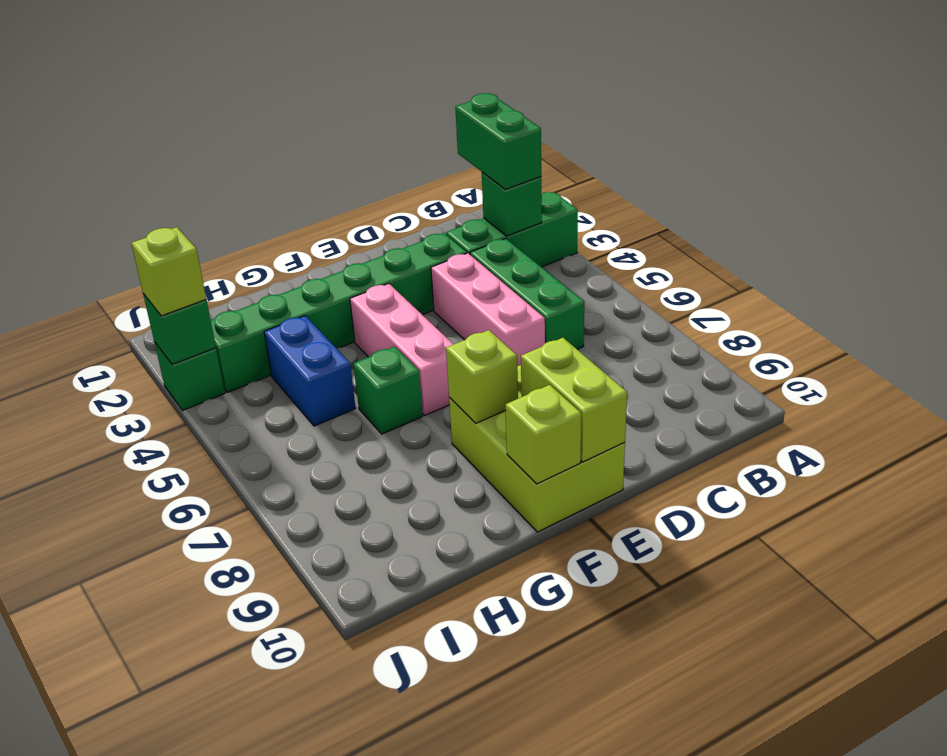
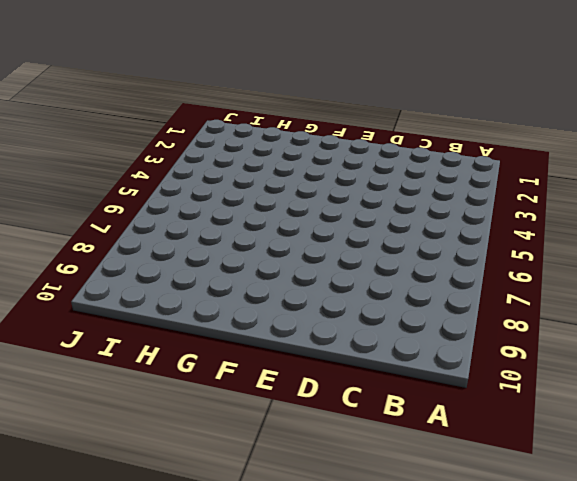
none -> green brick A3:C3 level 1
none -> green brick C4:C6 level 1
none -> green brick D3:I3 level 1

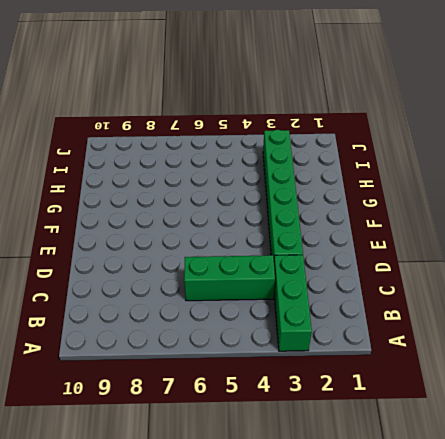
none -> pink brick D4:D6 level 1
none -> lime brick E8:F10 level 1
none -> pink brick F4:F6 level 1

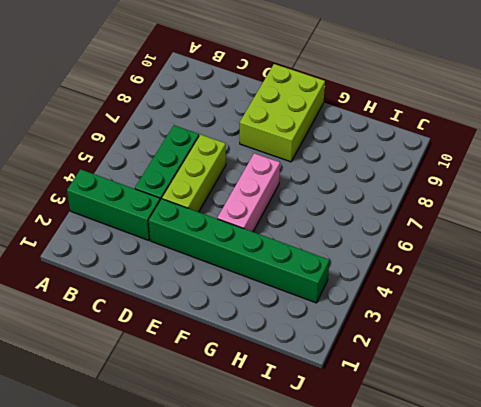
lime brick D4:D6 level 1 -> pink brick D4:D6 level 1
none -> green brick G6 level 1
none -> blue brick H4:H5 level 1
none -> green brick J3 level 1

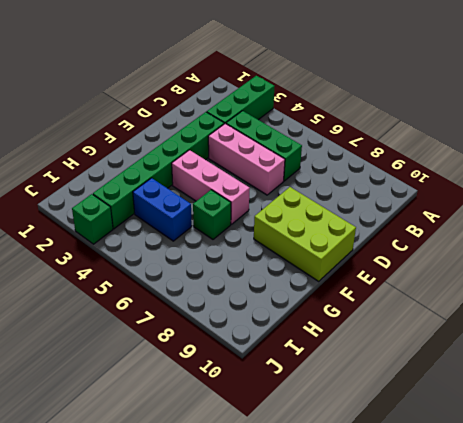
none -> green brick B3 level 2
none -> lime brick E9:E10 level 2
none -> lime brick F8 level 2

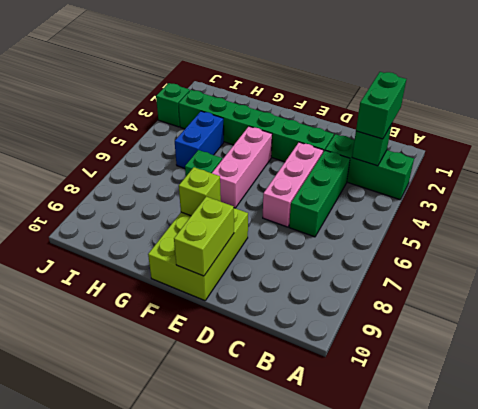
none -> lime brick F10 level 2
none -> green brick J3 level 2
none -> lime brick J3 level 3

